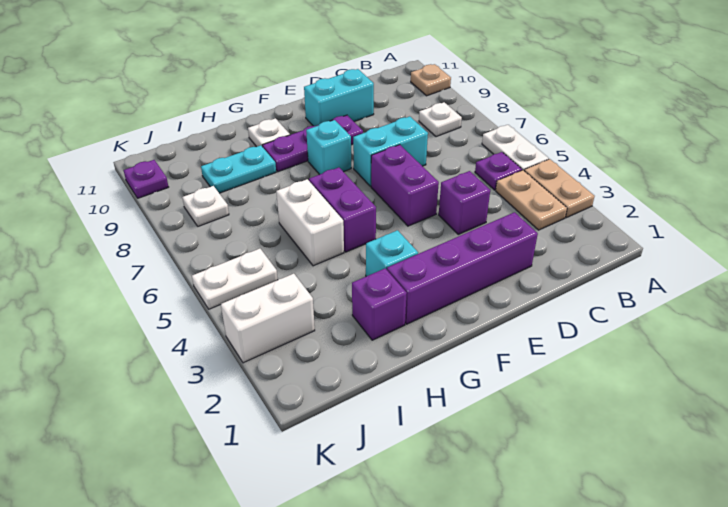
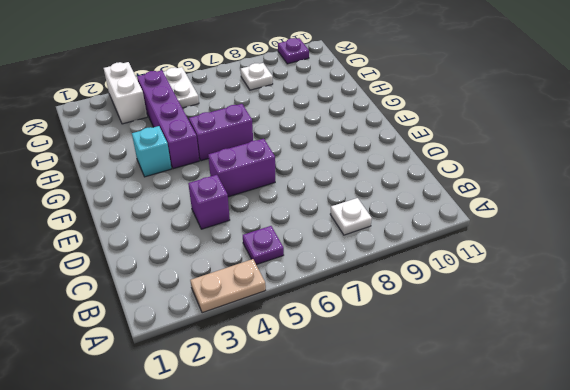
purple brick G4:J4 level 1 -> purple brick D2:G2 level 1
none -> white plate A5:A6 level 1
none -> tan plate A10 level 1
none -> tan plate B3:B4 level 1

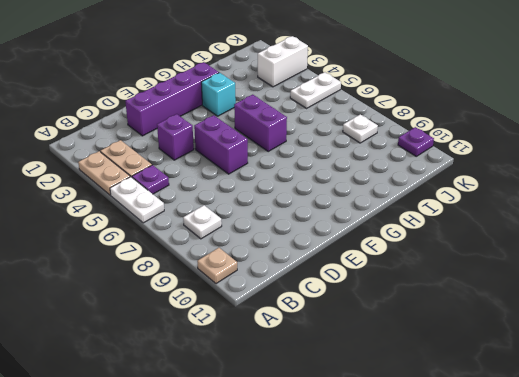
none -> cyan brick D7:E7 level 1
none -> cyan brick D10:E10 level 1
none -> purple plate E9:G9 level 1

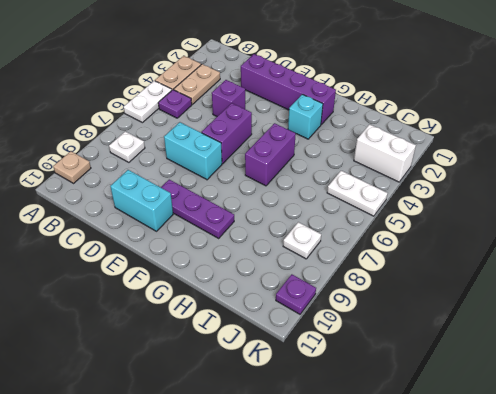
none -> cyan brick F8 level 1
none -> white plate G10 level 1
none -> purple brick H2 level 1

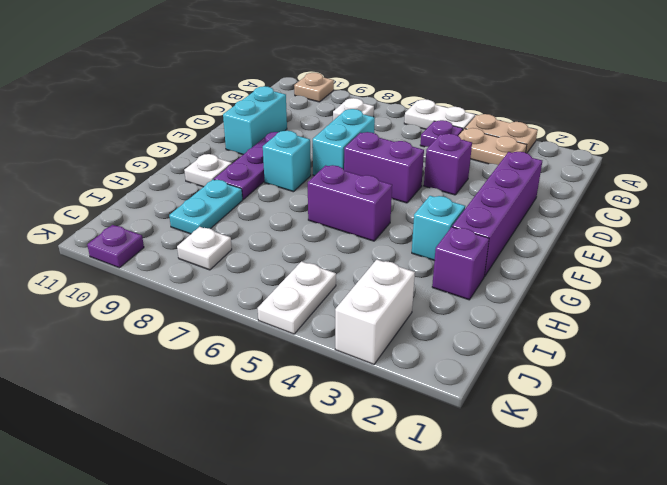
none -> white brick H5:H6 level 1

